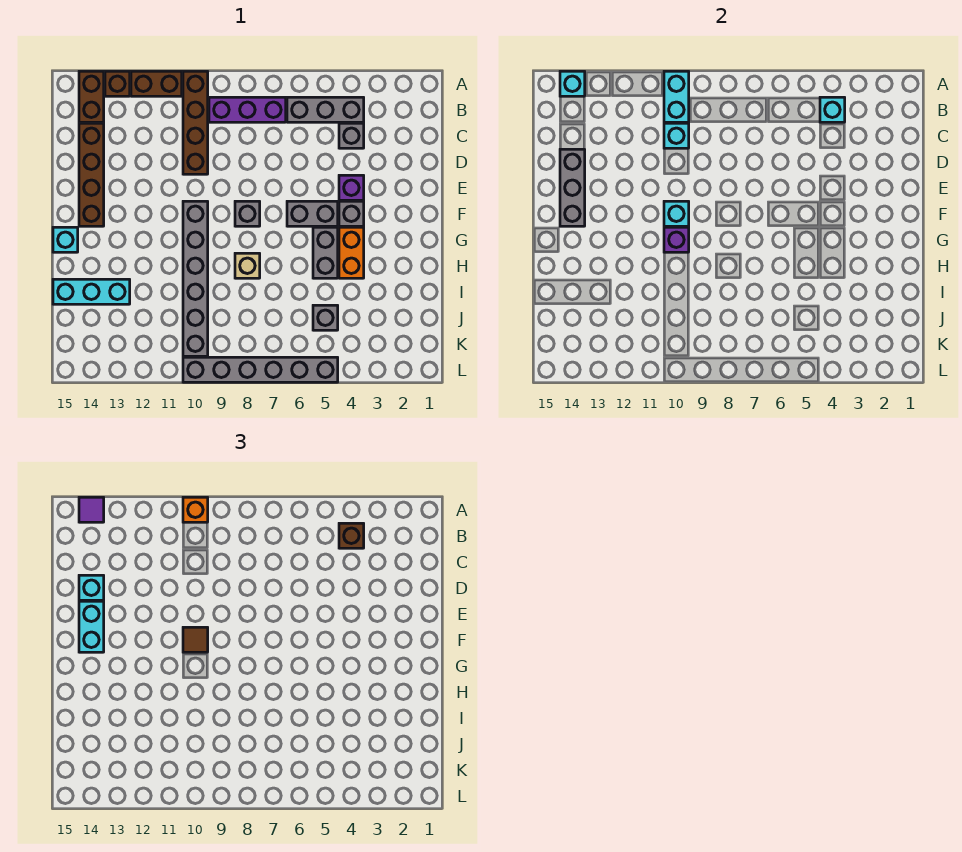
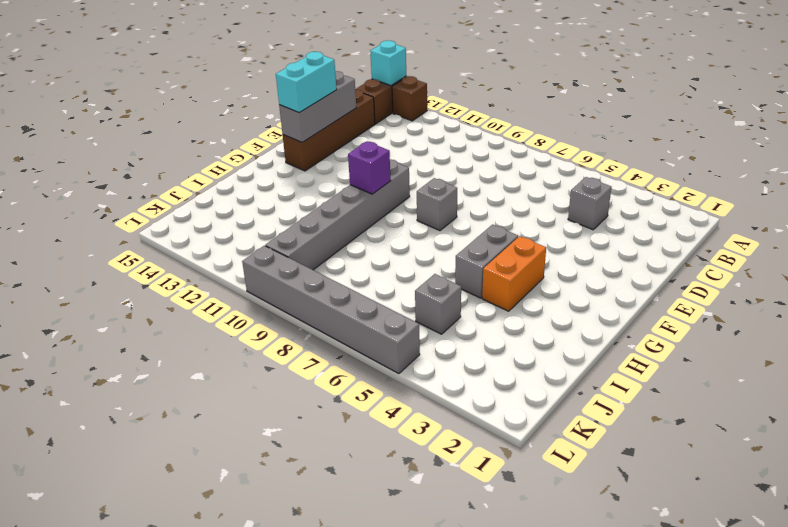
none -> brown brick A10:D10 level 1
none -> brown brick A11:A12 level 1
none -> grey brick B4:B6 level 1
none -> purple brick B7:B9 level 1

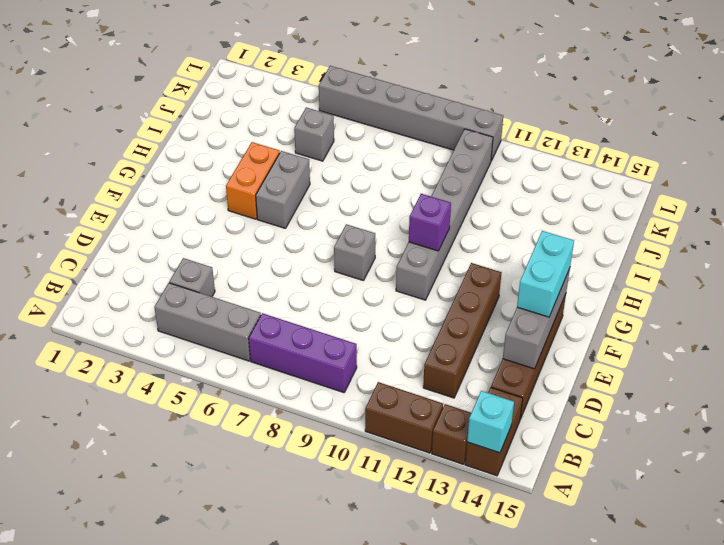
brown brick C12:F12 level 1 -> brown brick A10:D10 level 1
none -> purple brick E4 level 1
none -> grey brick F4 level 1
none -> grey brick F5:F6 level 1
none -> cyan brick G15 level 1

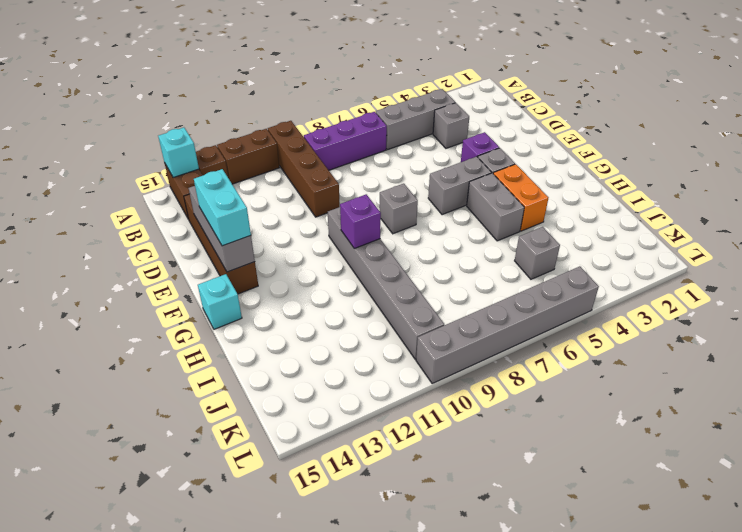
none -> tan brick H8 level 1
none -> cyan brick I13:I15 level 1
none -> cyan brick A10:B10 level 2
none -> cyan brick B4 level 2

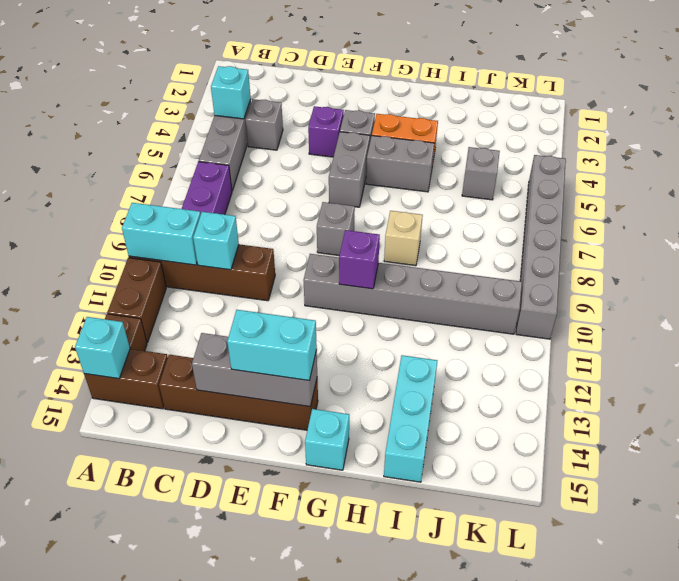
none -> cyan brick F10 level 2
none -> orange brick A10 level 3
none -> purple tile A14 level 3
none -> brown brick B4 level 3

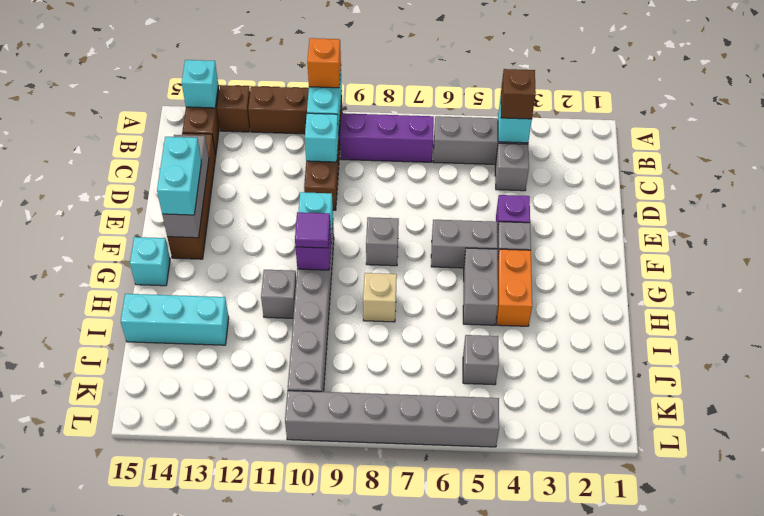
purple tile G10 level 3 -> purple tile A14 level 3
grey brick H11 level 1 -> none
none -> cyan brick D14 level 3
none -> brown tile F10 level 3

